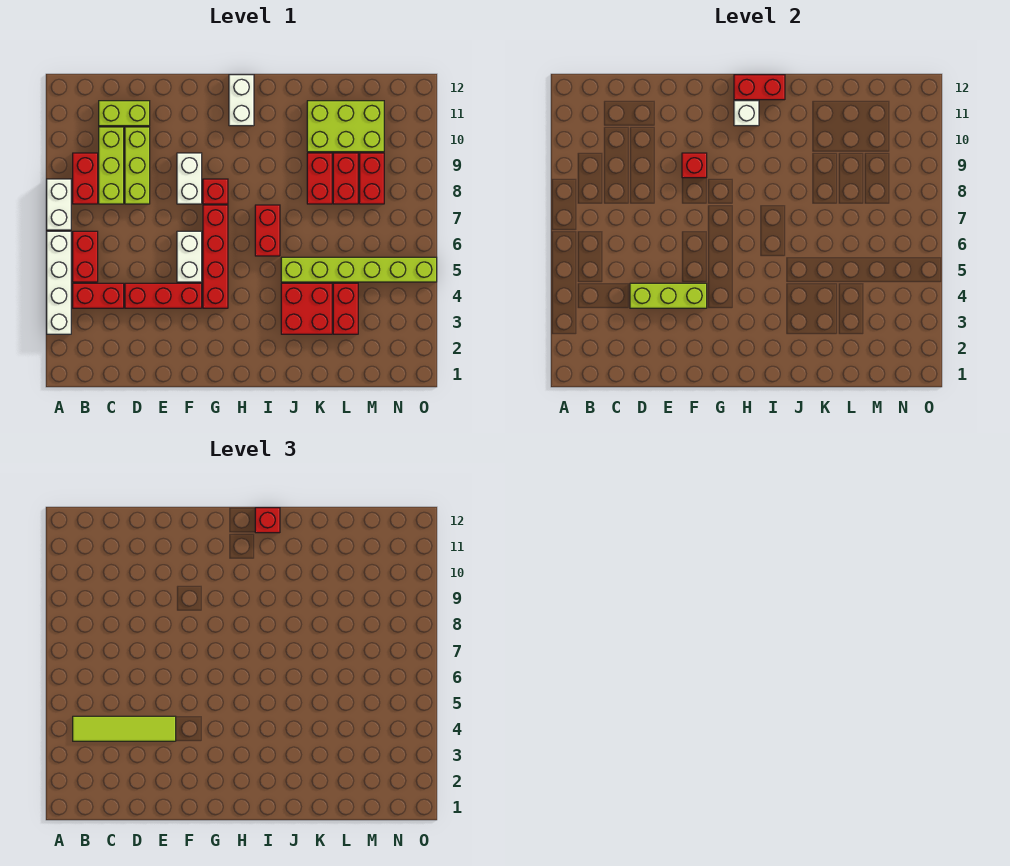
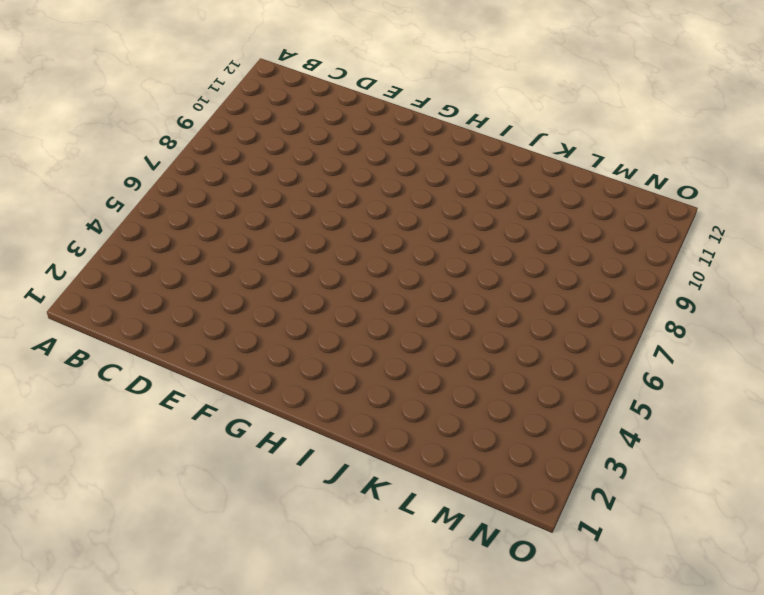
none -> white brick A3:A6 level 1
none -> white brick A7:A8 level 1
none -> red brick B4:C4 level 1

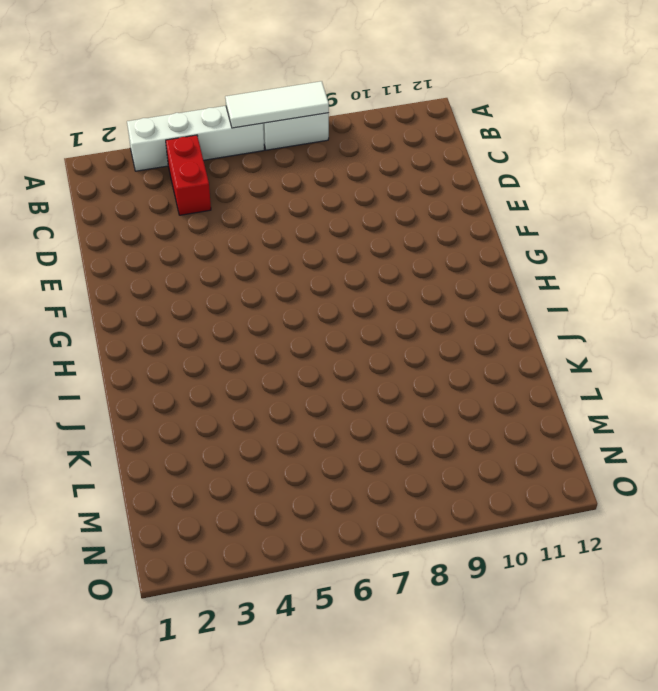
white tile A6:A8 level 2 -> none
none -> red brick B5:B6 level 1
none -> red brick B8:B9 level 1
none -> lime brick C8:C10 level 1

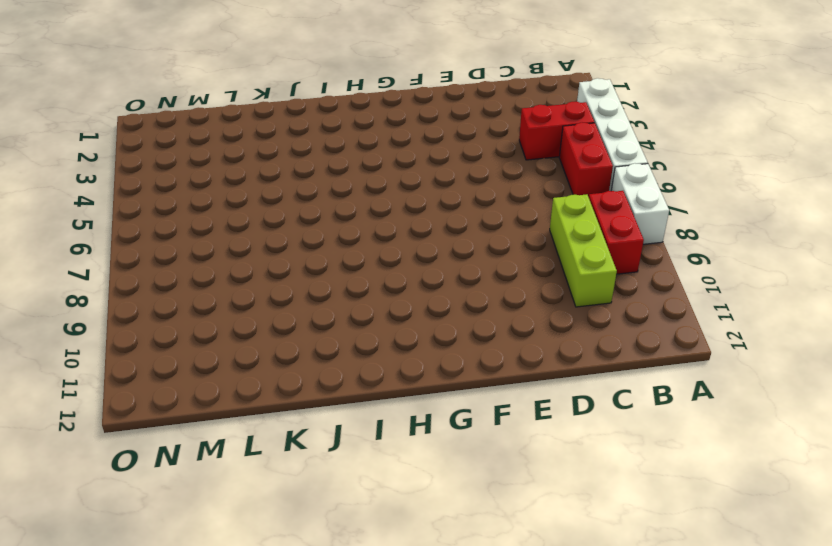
none -> lime brick C11:D11 level 1
none -> red brick D4:F4 level 1
none -> lime brick D8:D10 level 1

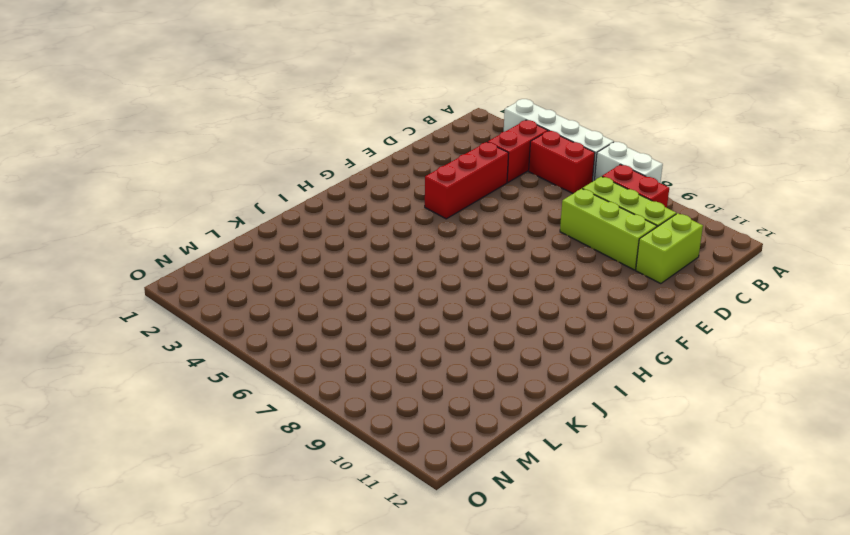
none -> white brick F5:F6 level 1
none -> white brick F8:F9 level 1
none -> red brick G4:G7 level 1

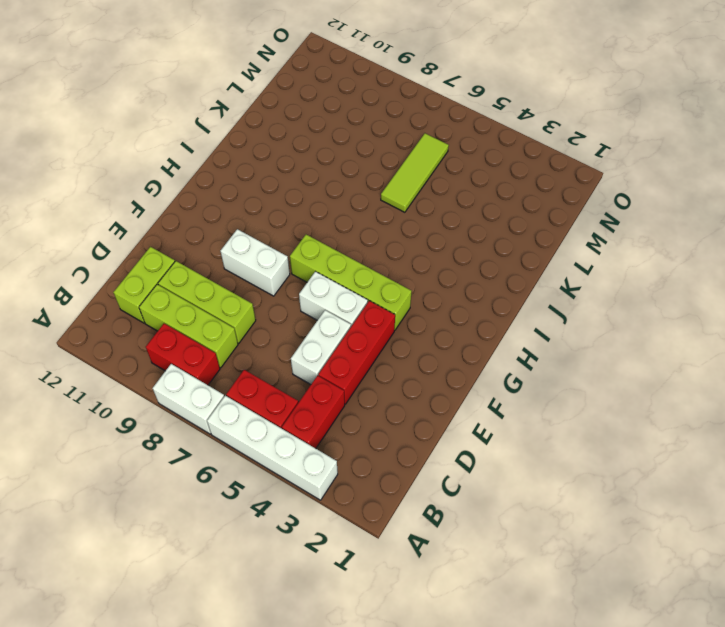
white brick D5:E5 level 1 -> white brick H11:H12 level 1
lime brick G4:G7 level 1 -> red brick G4:G7 level 1
lime tile K6:M6 level 1 -> none
none -> red brick G8 level 1
none -> red brick I6:I7 level 1
none -> red brick J3:K4 level 1

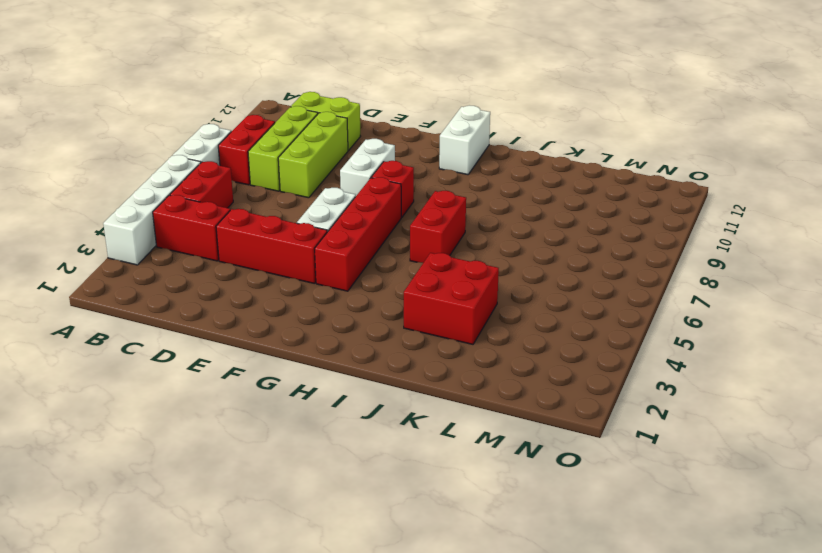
none -> lime brick J5:O5 level 1
none -> red brick K8:K9 level 1
none -> lime brick K10:M11 level 1

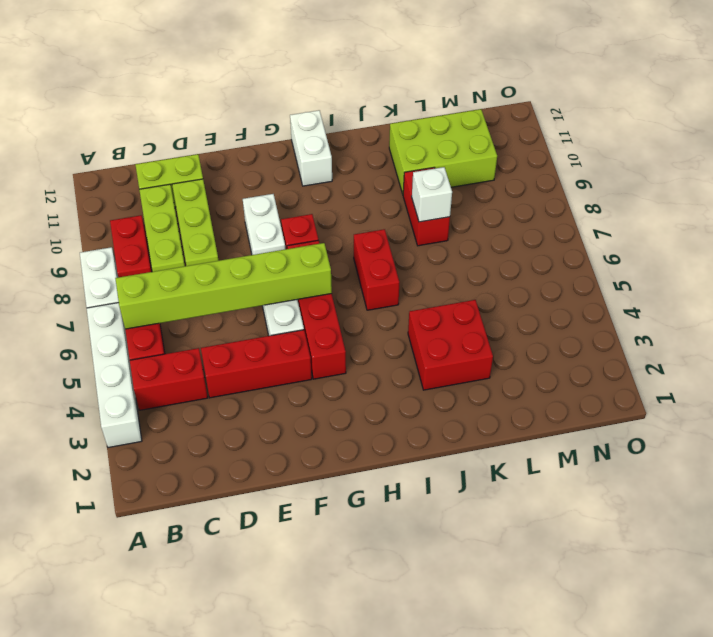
lime brick B6:G6 level 2 -> lime brick J5:O5 level 1
white brick K8 level 2 -> white brick H11 level 2
none -> red brick L3:L4 level 1
none -> red brick L8:L9 level 1
none -> red brick M8:M9 level 1

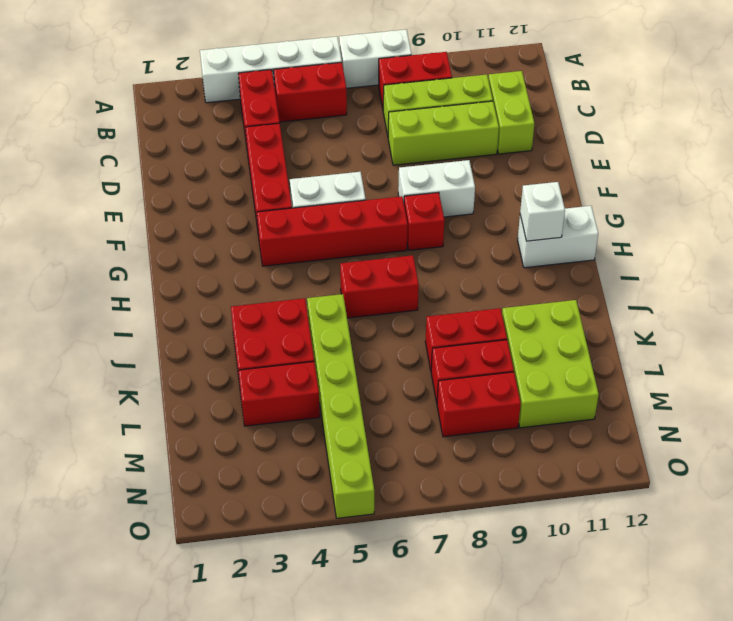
none -> lime brick D4:F4 level 2
none -> red brick F9 level 2
none -> red brick H12:I12 level 2

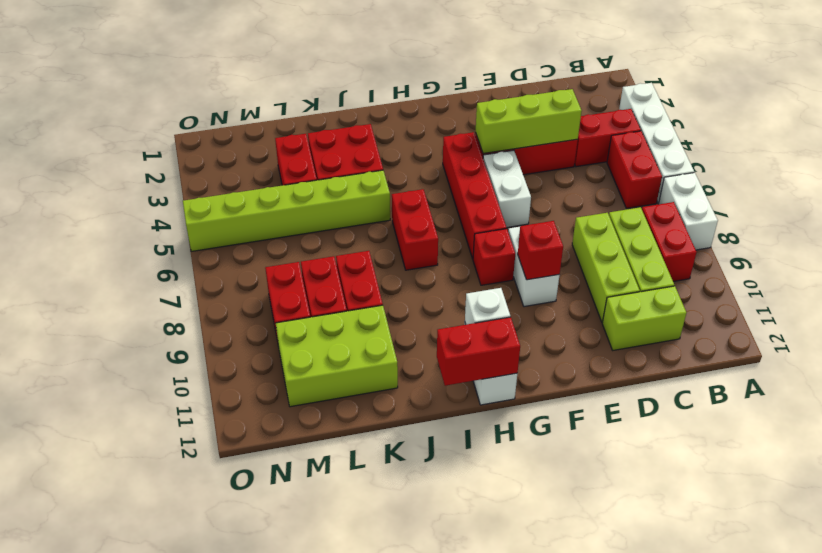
none -> lime tile B4:E4 level 3
none -> red brick I12 level 3

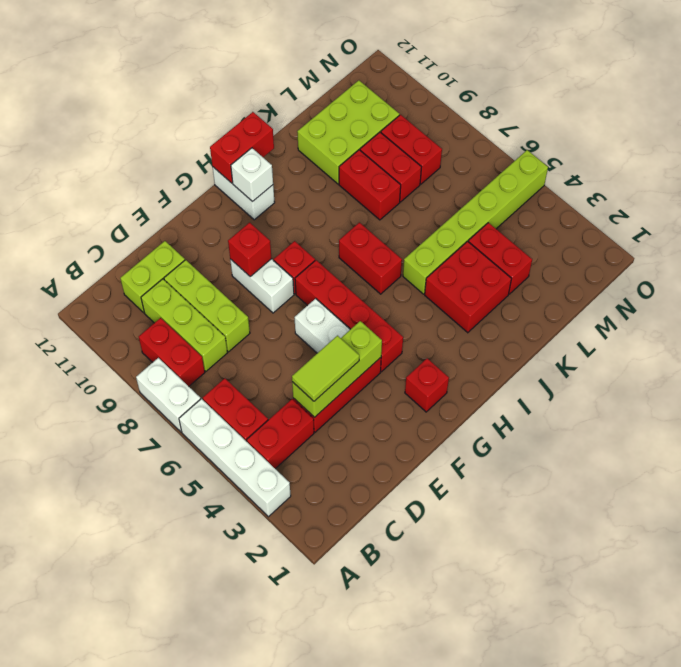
lime tile D4:E4 level 3 -> lime tile B4:E4 level 3
red brick G2 level 1 -> red brick I12 level 3

